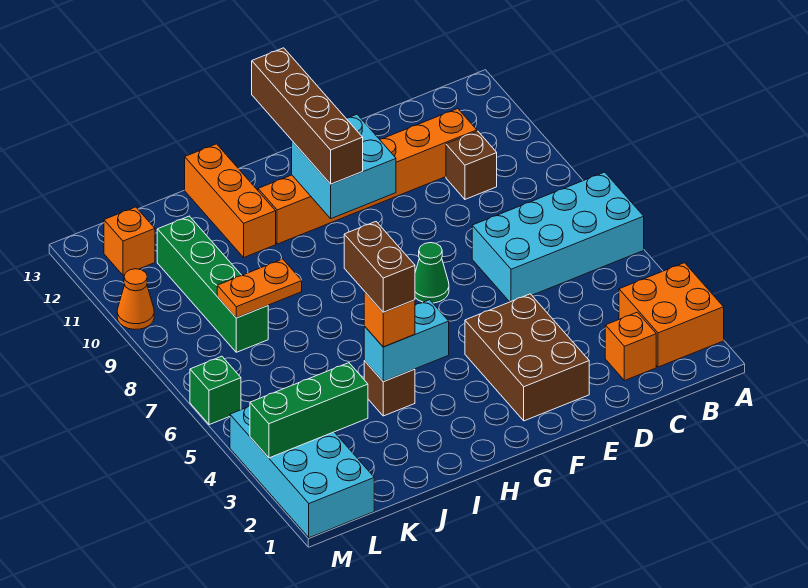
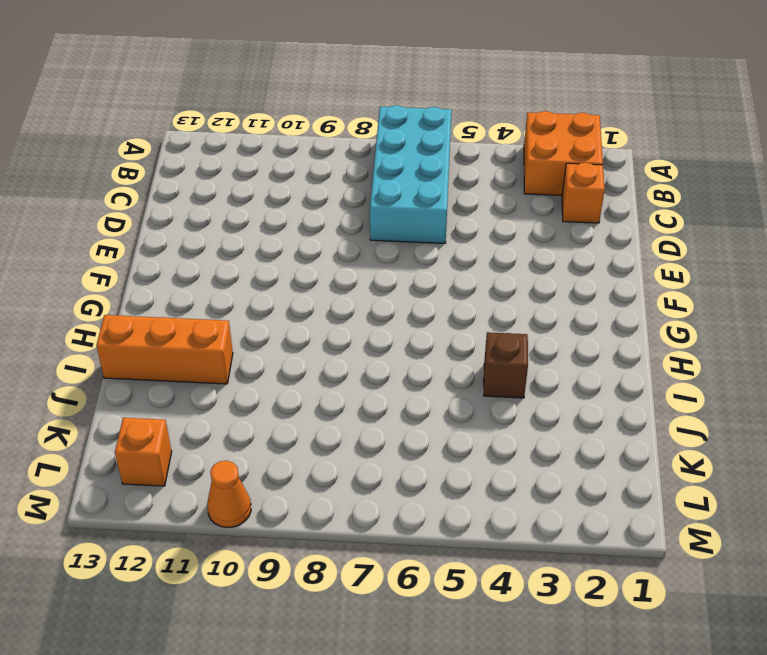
none -> brown brick C10 level 1
none -> orange brick C11:H11 level 1
none -> brown brick E2:F4 level 1

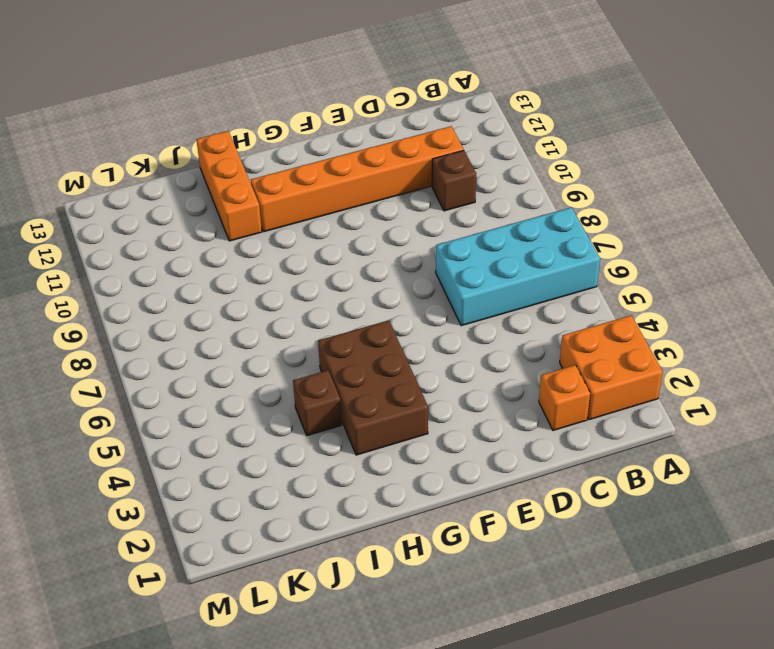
brown brick G3:H5 level 1 -> brown brick E2:F4 level 1
none -> green cone F7 level 1
none -> green brick K8:K11 level 1
none -> cyan brick L1:M4 level 1

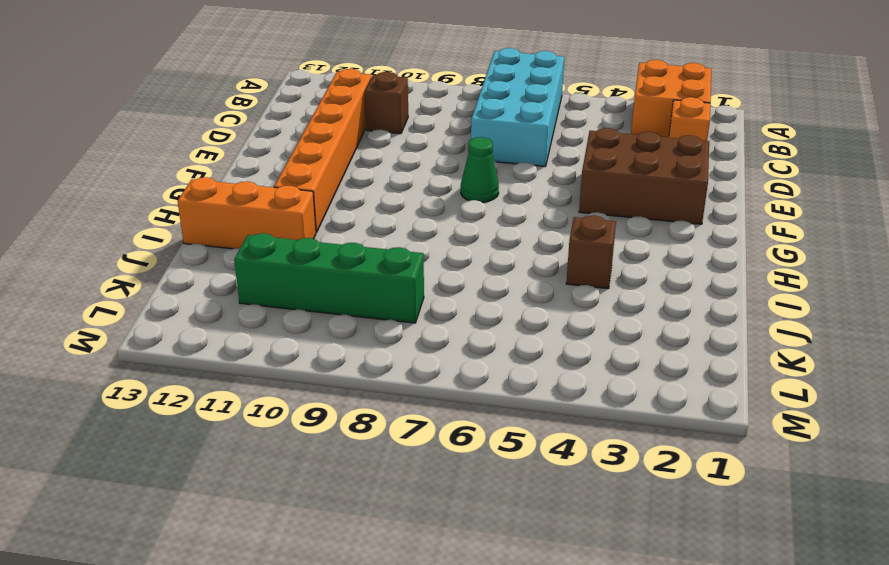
none -> cyan brick L1:M4 level 1
none -> orange brick L12 level 1
none -> green brick M6 level 1

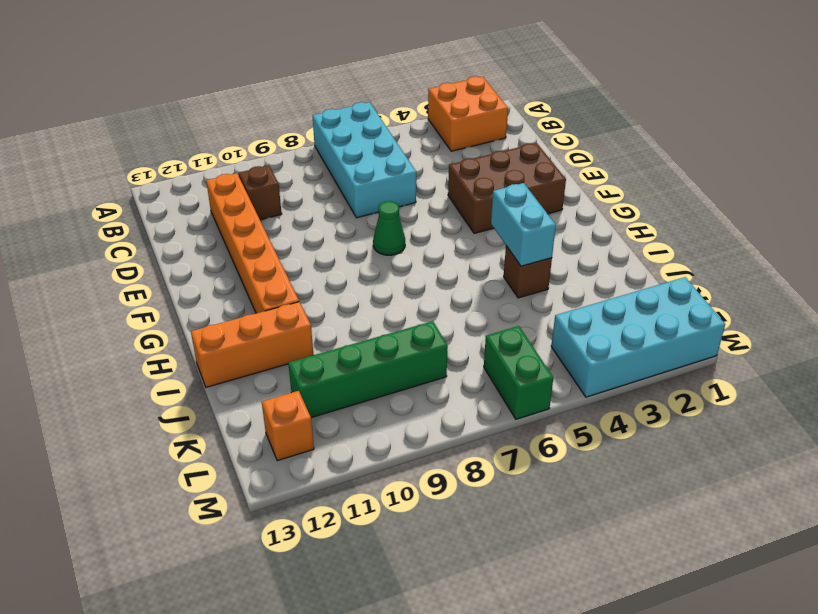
green brick L6:M6 level 1 -> green brick M6 level 1
none -> orange brick C2 level 1
none -> orange cone M10 level 1
none -> cyan brick F10:G11 level 2

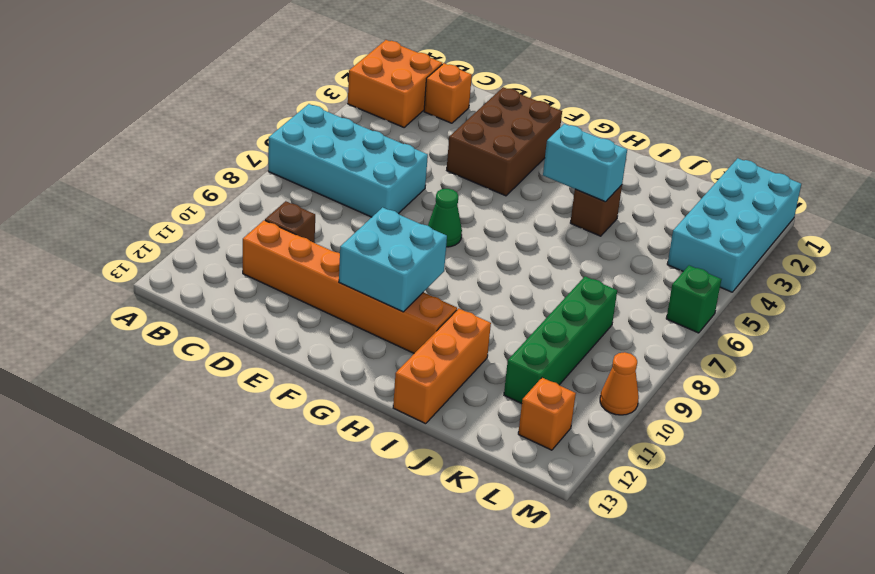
none -> orange plate J8:K8 level 2
none -> green brick K3:M3 level 2
none -> brown brick G10:G13 level 3

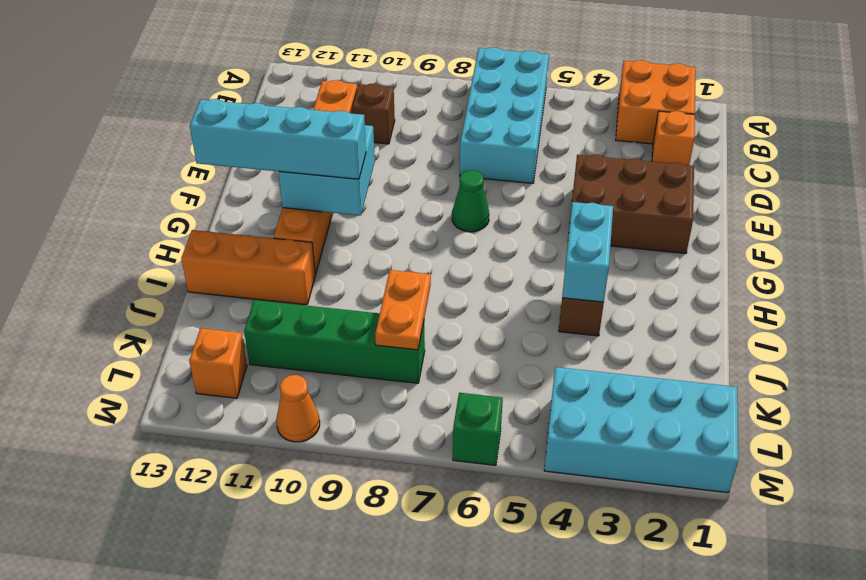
cyan brick G10:G13 level 3 -> brown brick G10:G13 level 3
none -> green brick K3:M3 level 2
none -> orange brick I4 level 3
none -> brown brick I4:I5 level 4

